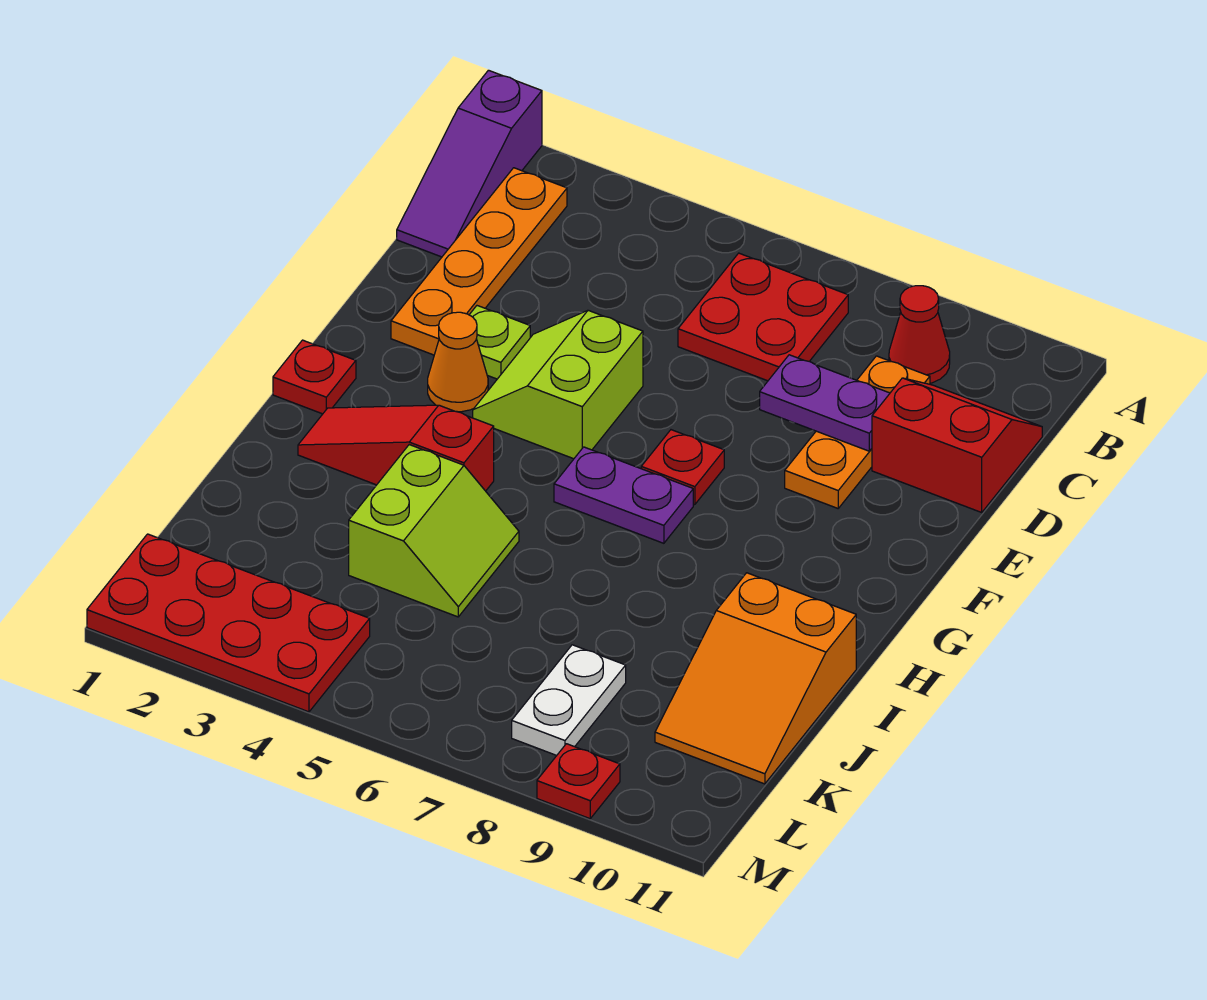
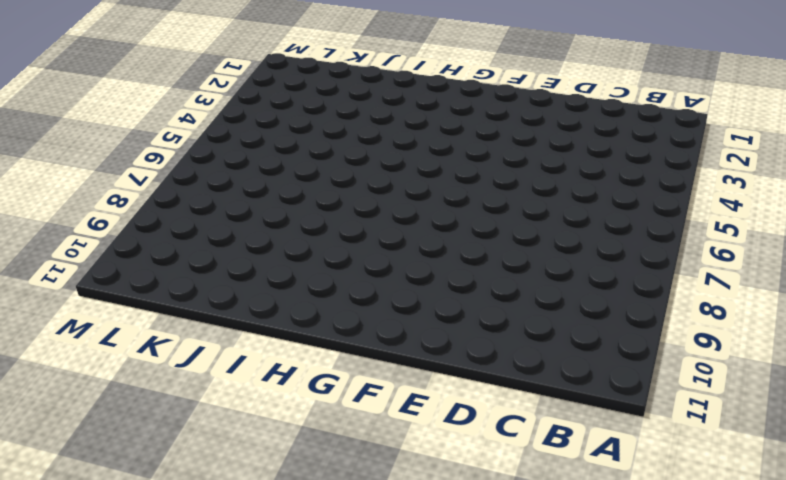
none -> purple slope A1:C1 level 1 top A
none -> orange plate B2:E2 level 1
none -> red plate B6:C7 level 1

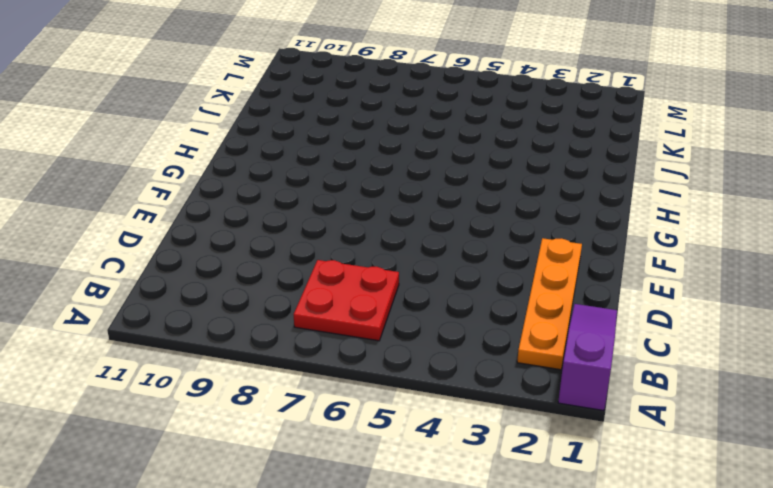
none -> red cone B9 level 1
none -> orange plate C9:E9 level 1
none -> red slope C10:D11 level 1 top D

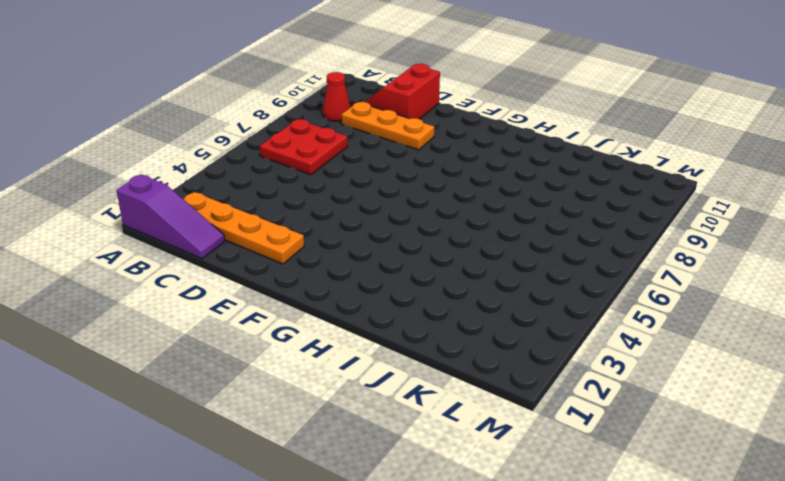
none -> lime plate E3 level 1
none -> lime slope E4:F5 level 1 top 5
none -> orange cone F3 level 1

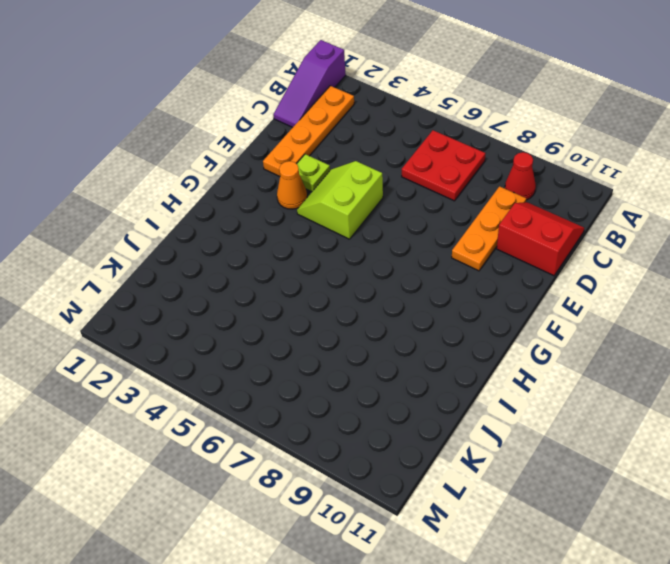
none -> red plate F7 level 1
none -> red plate G1 level 1
none -> purple plate G6:G7 level 1

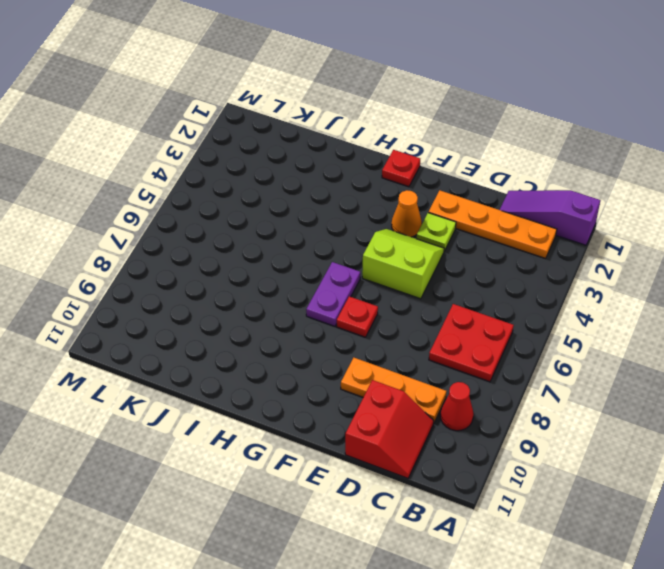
none -> red slope H2:H4 level 1 top 4
none -> lime slope I4:J5 level 1 top 4
none -> orange slope I10:K11 level 1 top I

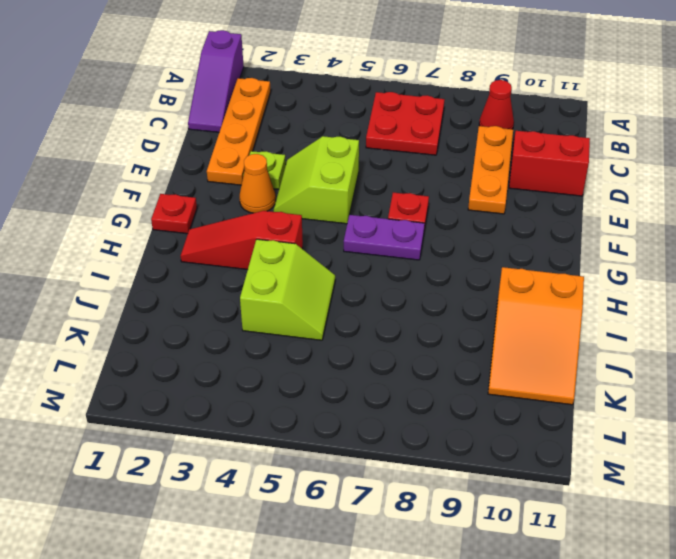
none -> white plate K8:L8 level 1
none -> red plate L1:M4 level 1
none -> red plate M9 level 1

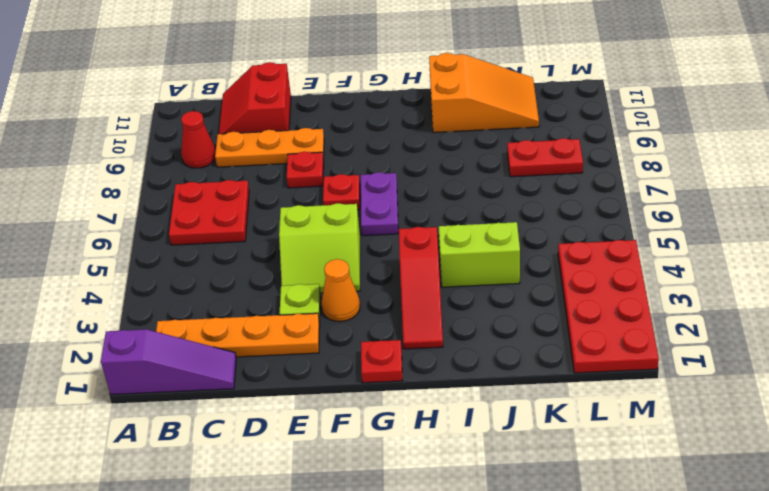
red plate E8 level 1 -> red plate M9 level 1
red plate K8:L8 level 1 -> white plate K8:L8 level 1
none -> purple plate D8:D9 level 2

